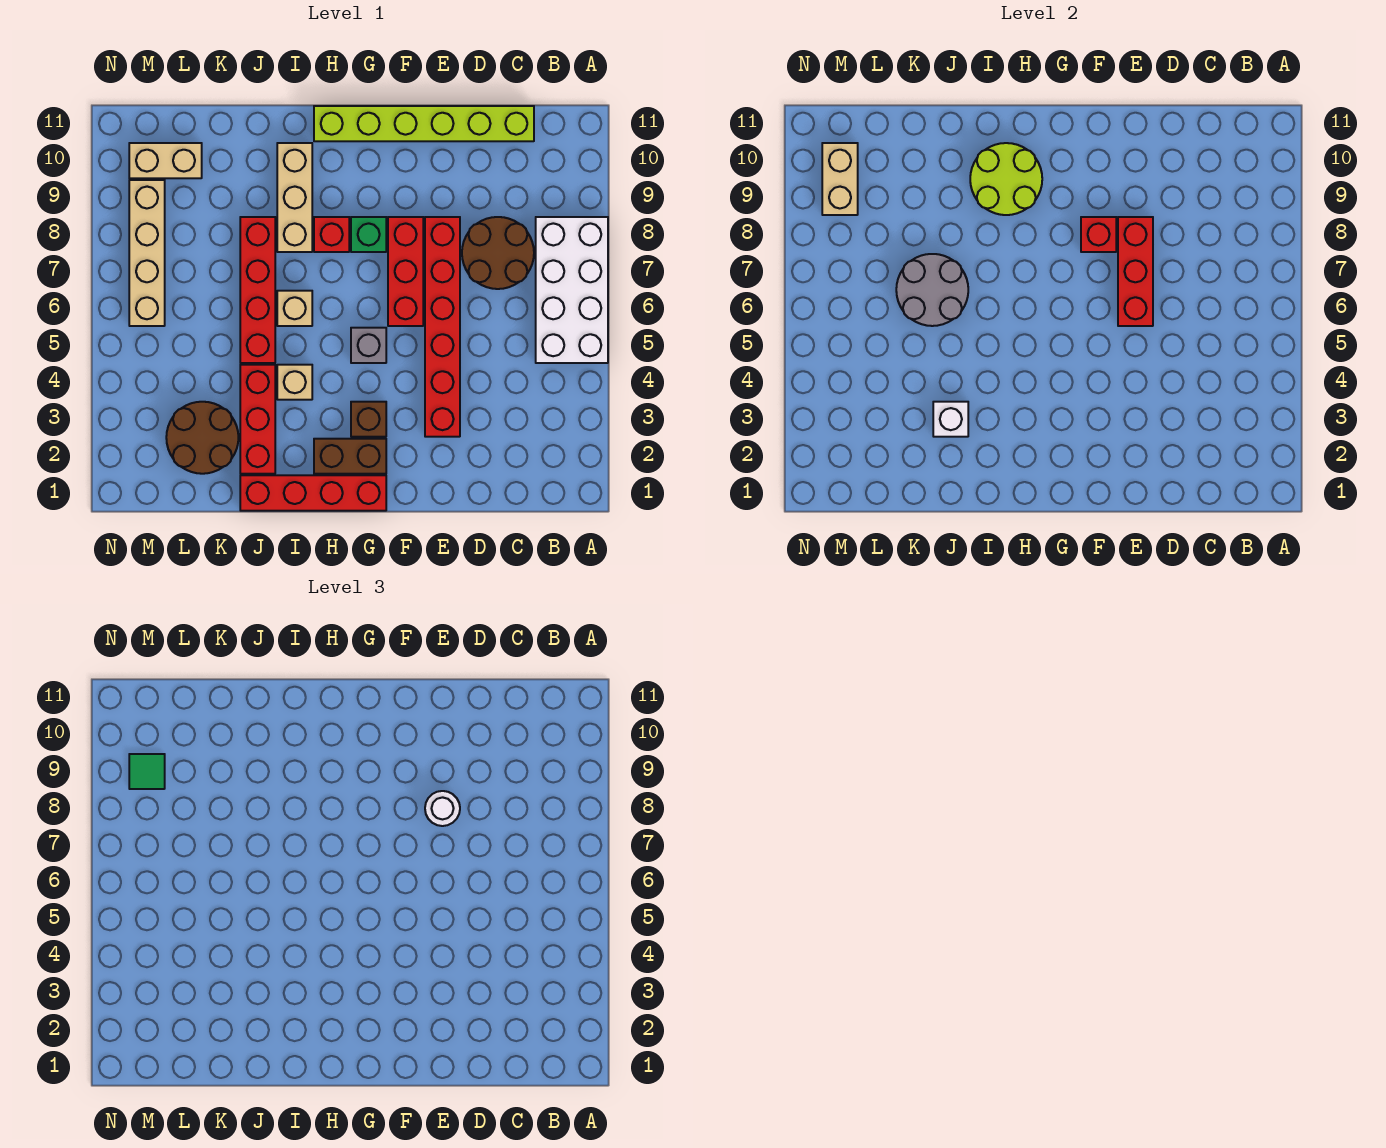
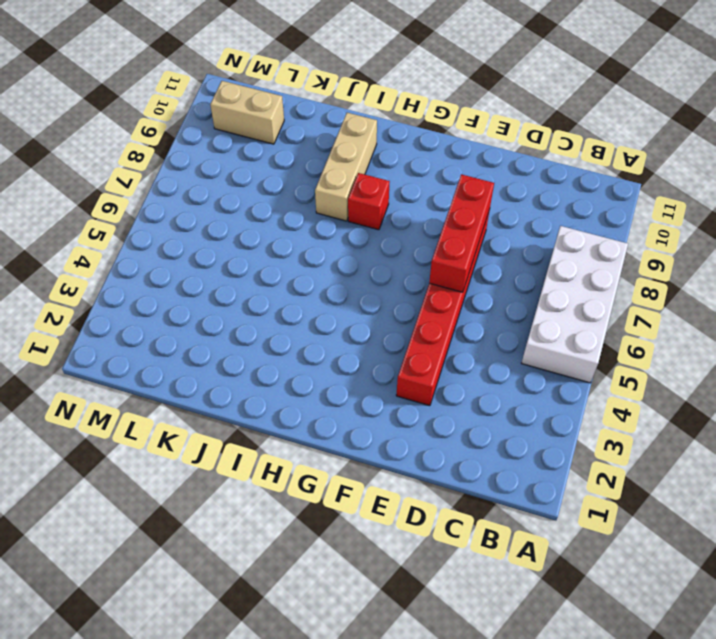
none -> brown round brick C7:D8 level 1
none -> lime brick C11:H11 level 1
none -> red brick F6:F8 level 1

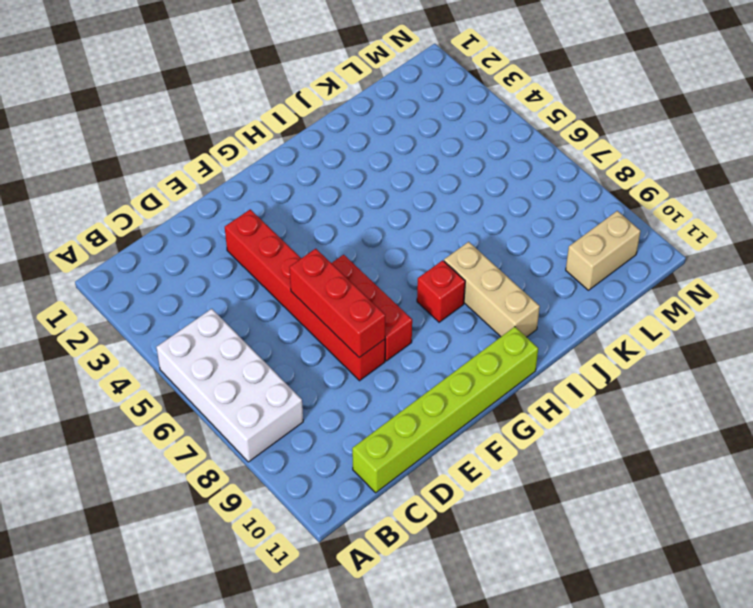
none -> brown round brick C7:D8 level 1
none -> red brick G1:J1 level 1
none -> brown brick G2:H2 level 1

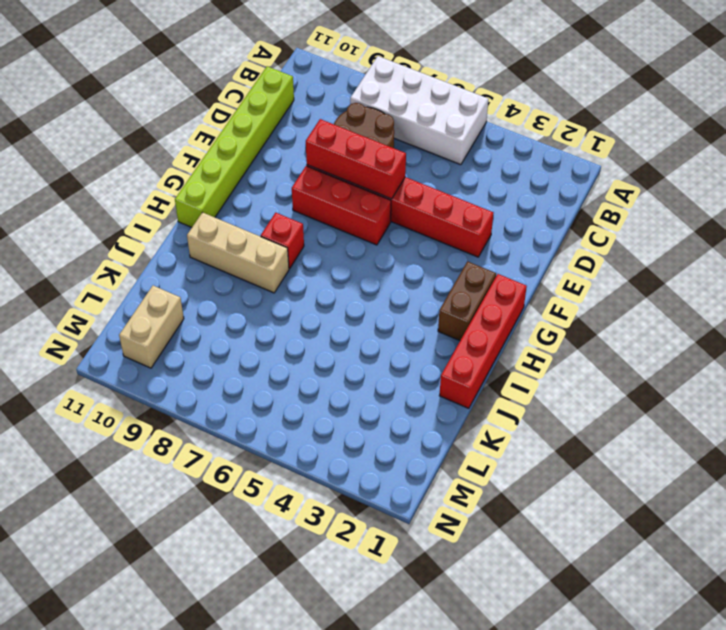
none -> brown brick G3 level 1
none -> grey brick G5 level 1
none -> green brick G8 level 1

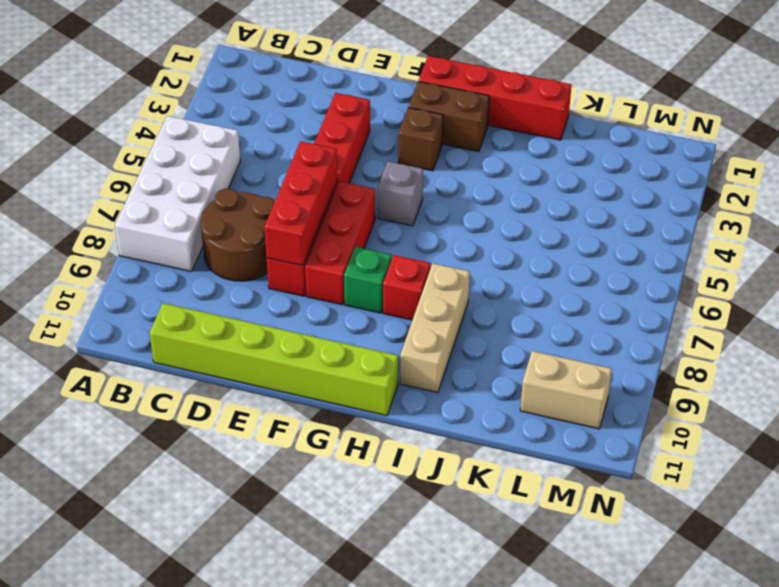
none -> tan brick I4 level 1
none -> tan brick I6 level 1
none -> red brick J2:J4 level 1

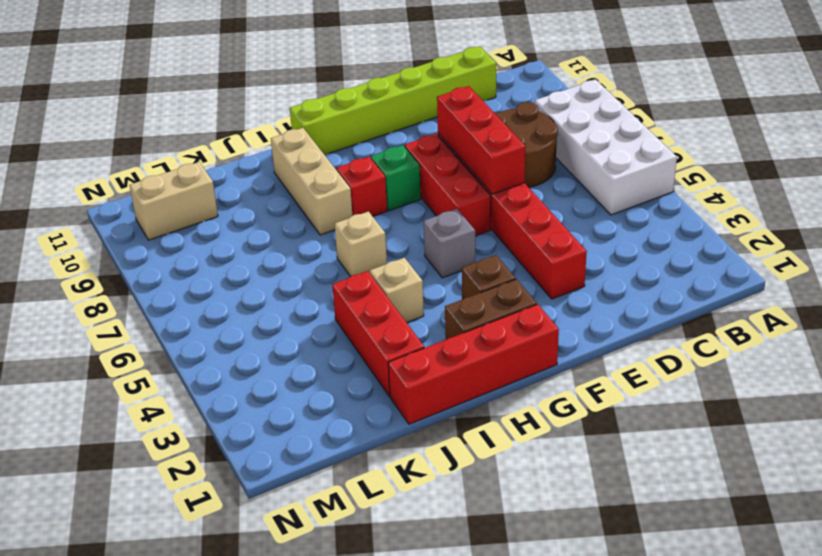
none -> red brick J5:J8 level 1
none -> brown round brick K2:L3 level 1
none -> tan brick M6:M9 level 1

